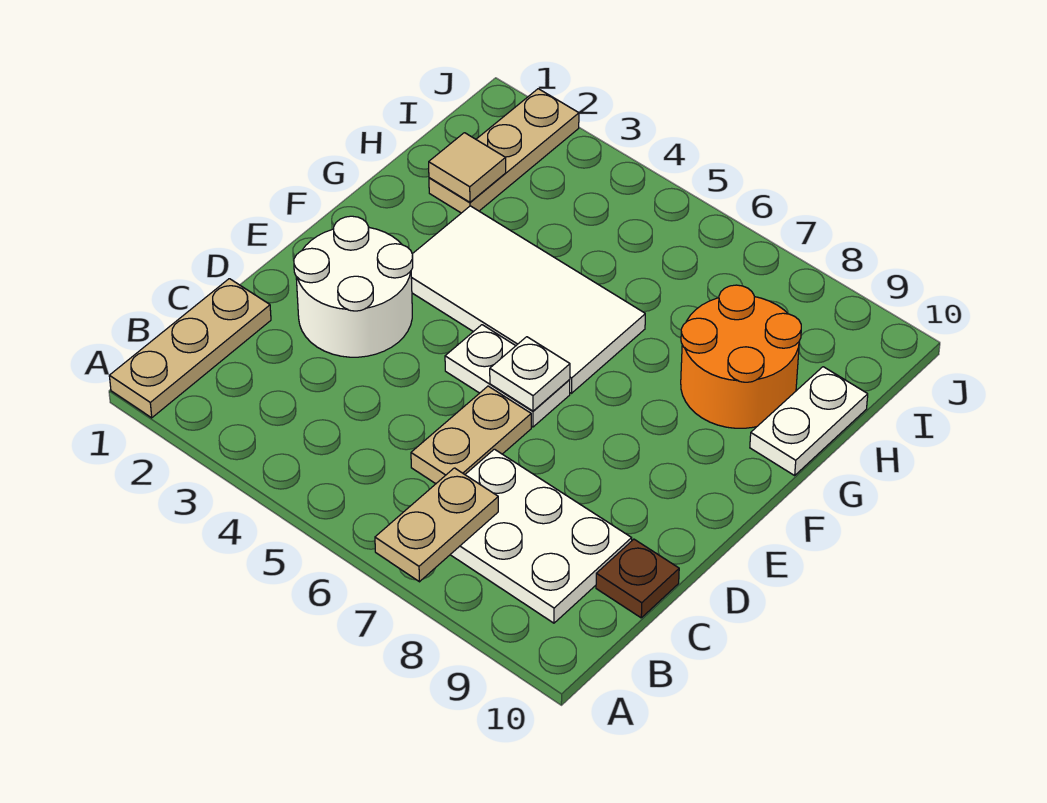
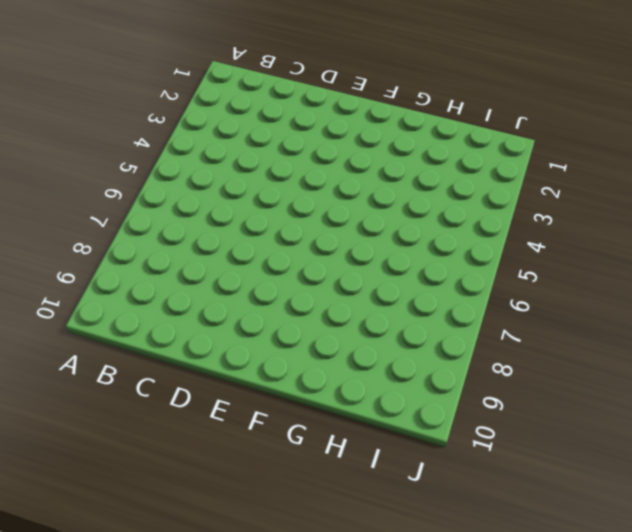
none -> tan plate A1:C1 level 1
none -> white plate B7:C9 level 1
none -> tan plate C6:D6 level 1

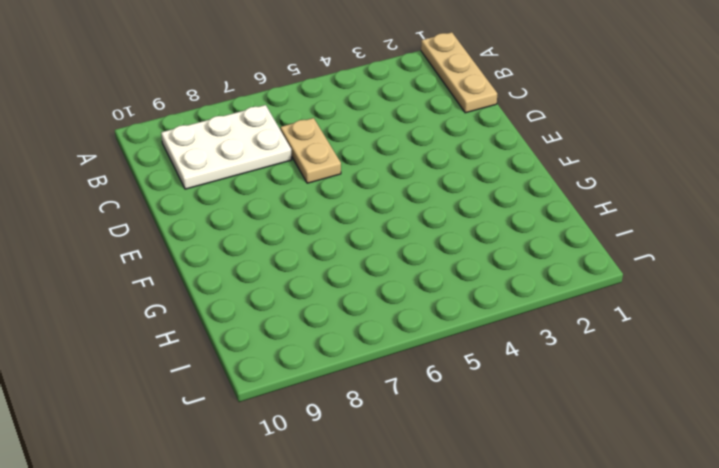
none -> brown plate C10 level 1
none -> white round brick D2:E3 level 1
none -> white plate E5:E6 level 1

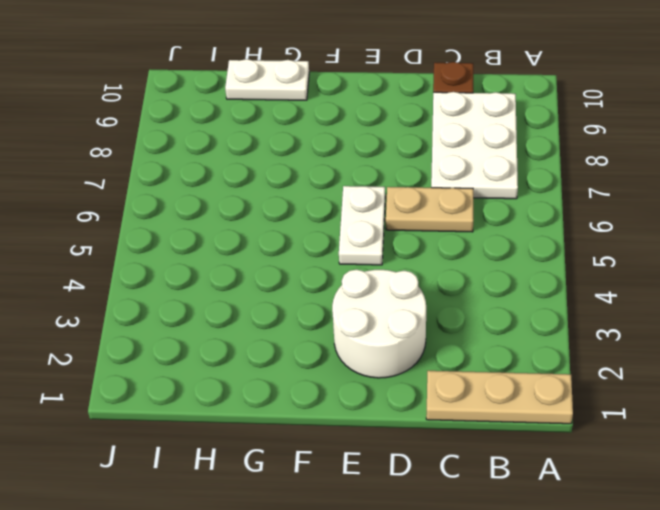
none -> white tile F3:G6 level 1
none -> orange round brick G8:H9 level 1
none -> tan plate H2:J2 level 1

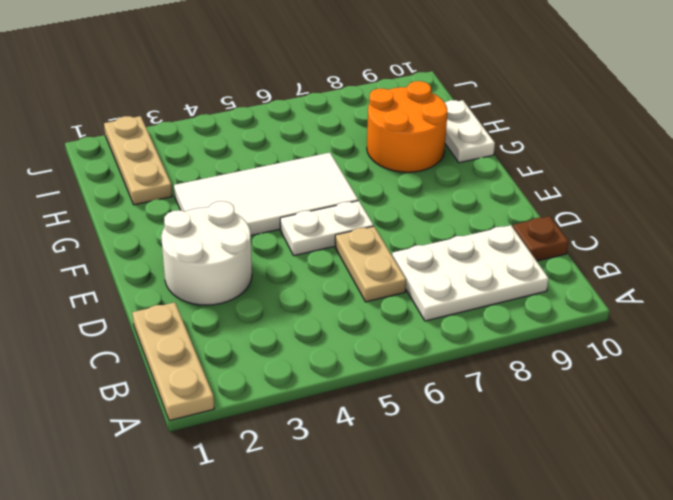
none -> tan plate A7:B7 level 2
none -> white plate E6 level 2
none -> tan tile H2 level 2

